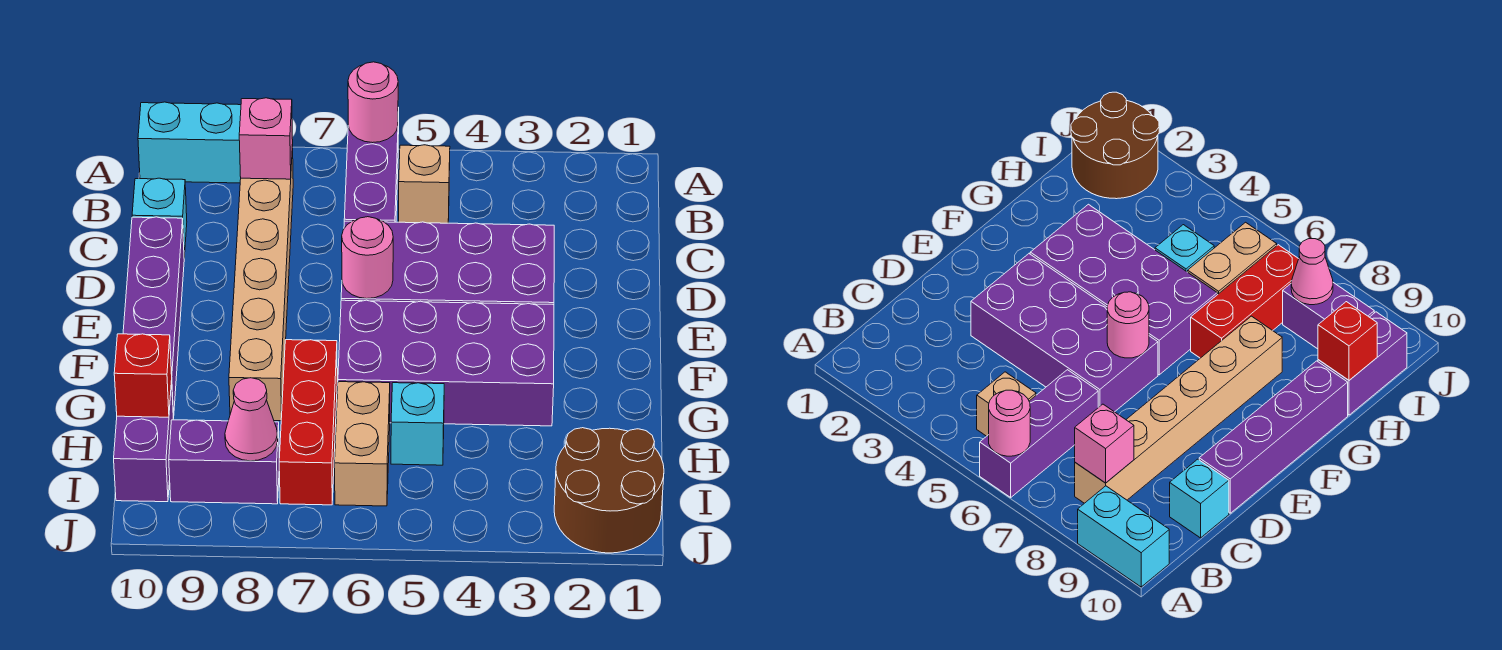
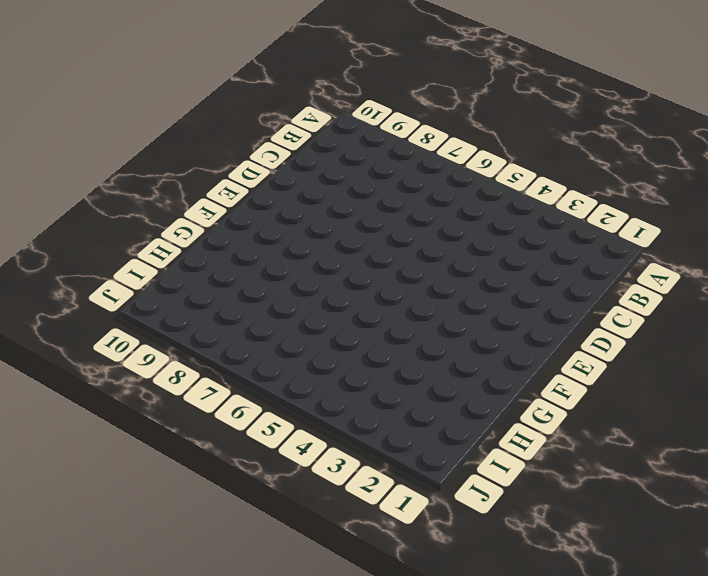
none -> purple brick A6:C6 level 1
none -> cyan brick A9:A10 level 1
none -> tan brick B5 level 1

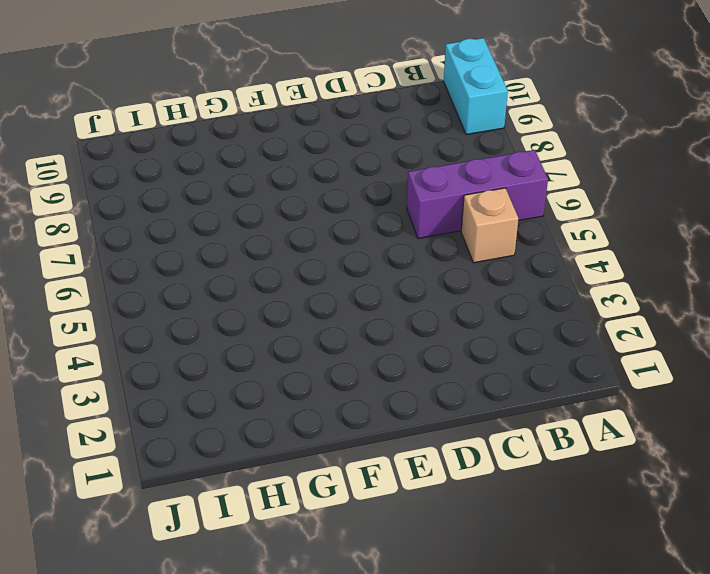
none -> tan brick B8:G8 level 1
none -> cyan brick C10 level 1
none -> purple brick D3:E6 level 1

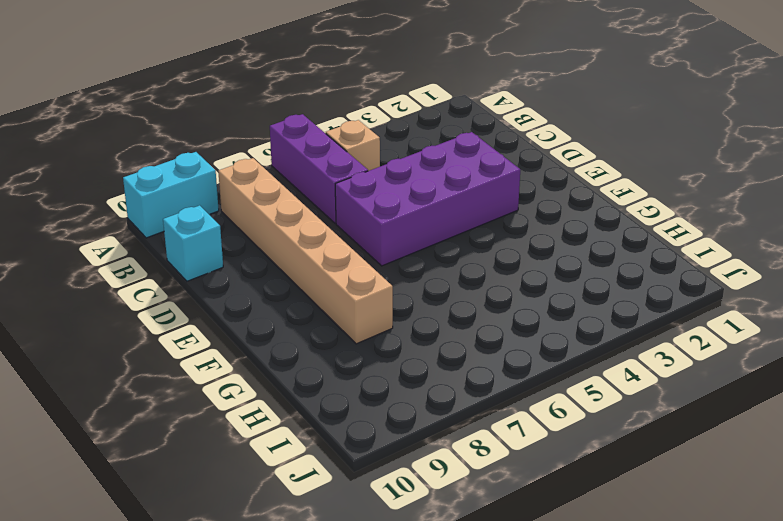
none -> purple brick D10:G10 level 1
none -> purple brick F3:G6 level 1
none -> red brick G7:I7 level 1

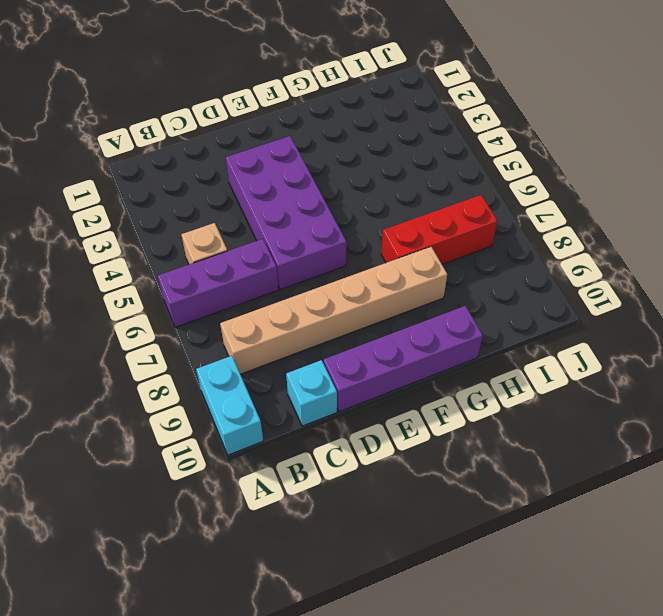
none -> purple brick F3:G6 level 1
none -> cyan brick H5 level 1
none -> tan brick H6:I6 level 1

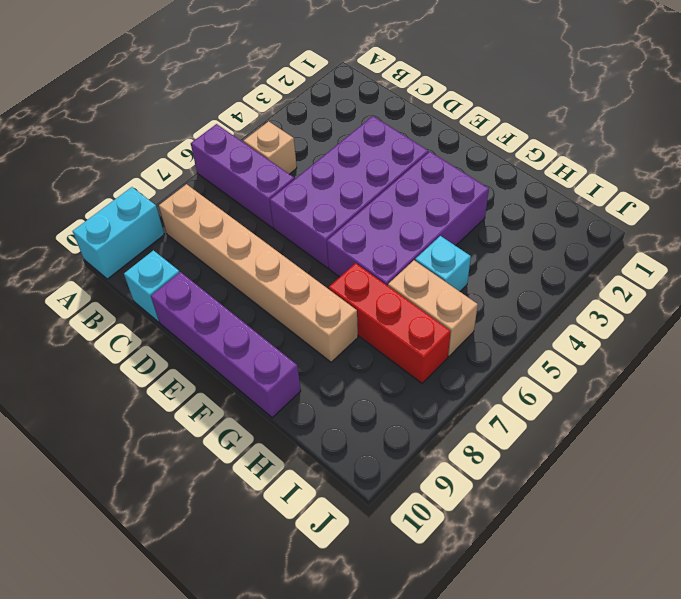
none -> purple brick H10:I10 level 1
none -> brown round brick I1:J2 level 1
none -> purple brick I8:I9 level 1

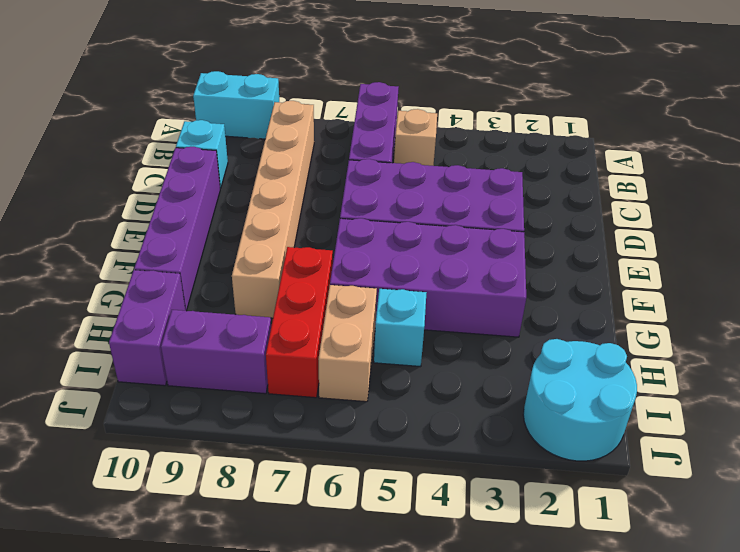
cyan round brick I1:J2 level 1 -> brown round brick I1:J2 level 1
none -> pink round brick A6 level 2
none -> pink brick B8 level 2
none -> pink round brick E6 level 2

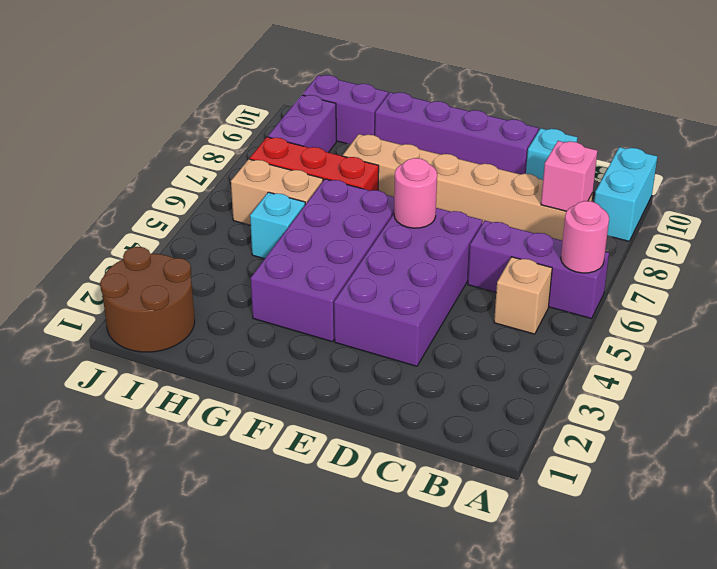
none -> red brick H10 level 2
none -> pink cone I8 level 2

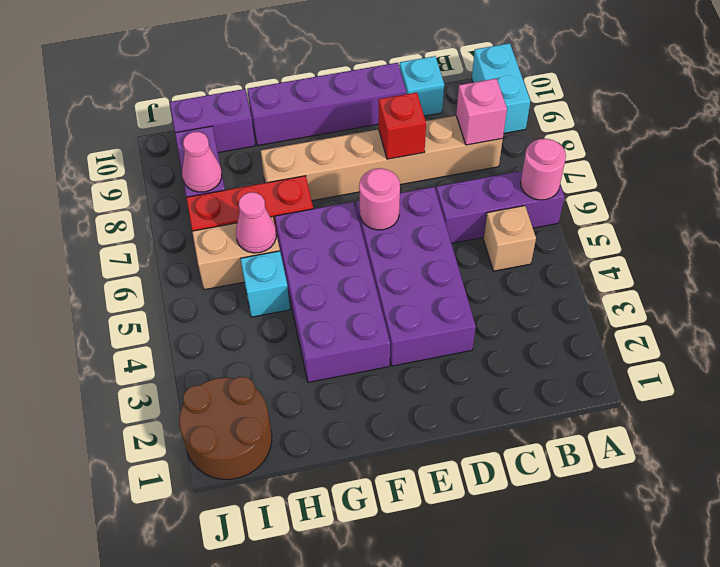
red brick D8 level 2 -> red brick H10 level 2
pink cone H6 level 2 -> none

